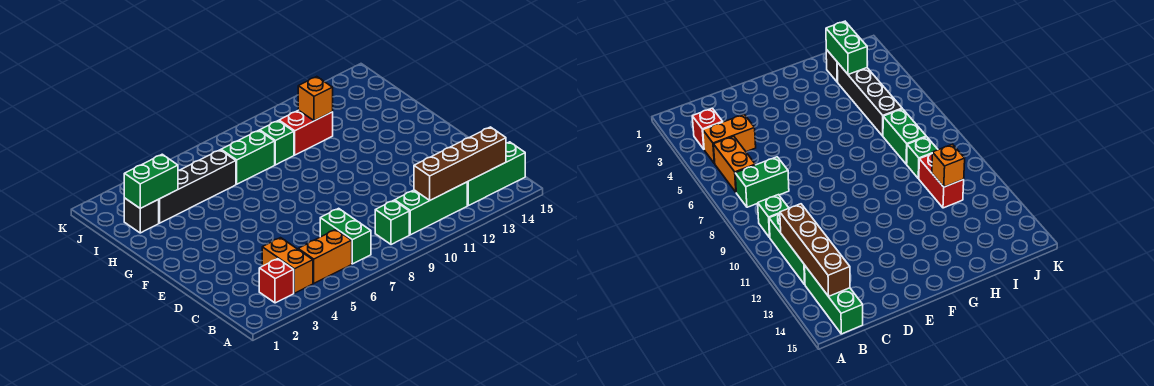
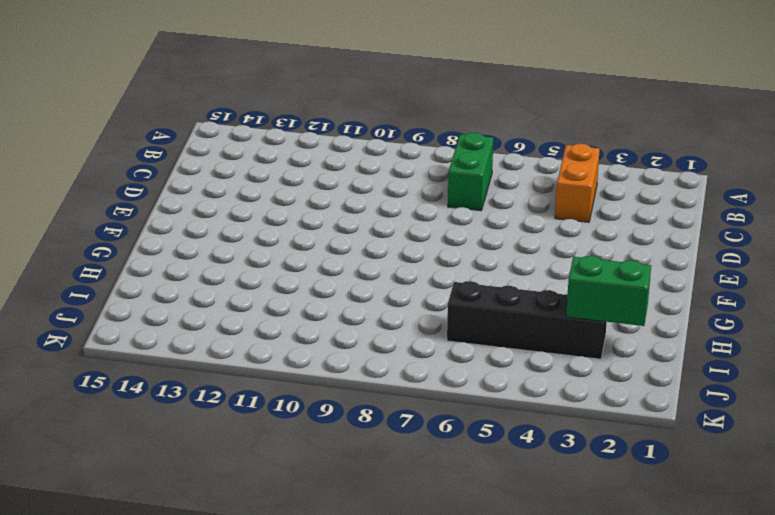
none -> red brick B3 level 1
none -> orange brick B5:B6 level 1
none -> green brick B9 level 1

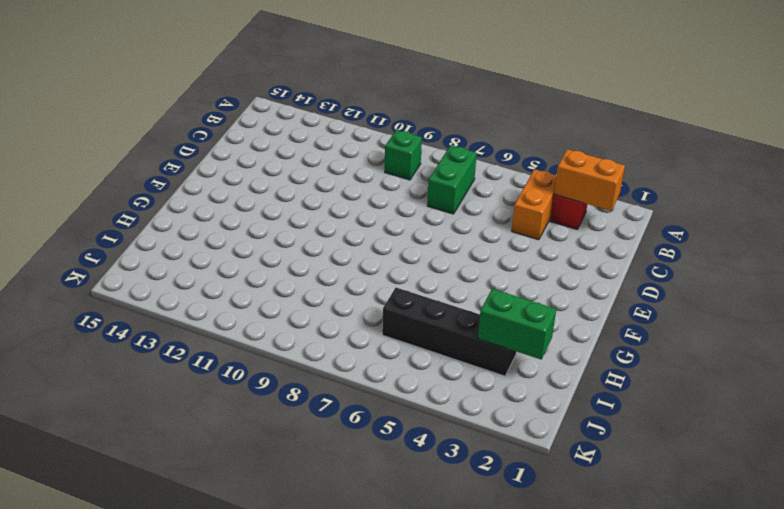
orange brick B2:B3 level 2 -> orange brick B5:B6 level 1
none -> green brick B10:B12 level 1
none -> green brick B13:B15 level 1
none -> black brick I2 level 1

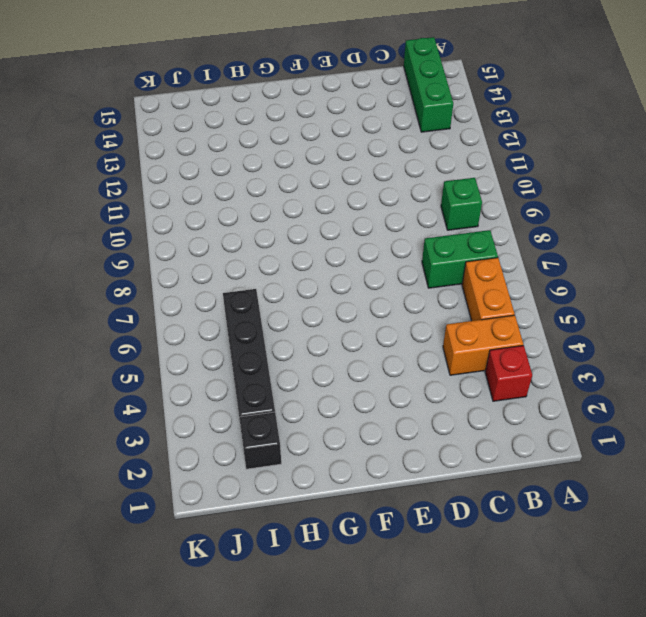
none -> green brick B10:B12 level 1
none -> green brick I7:I8 level 1
none -> green brick I9 level 1

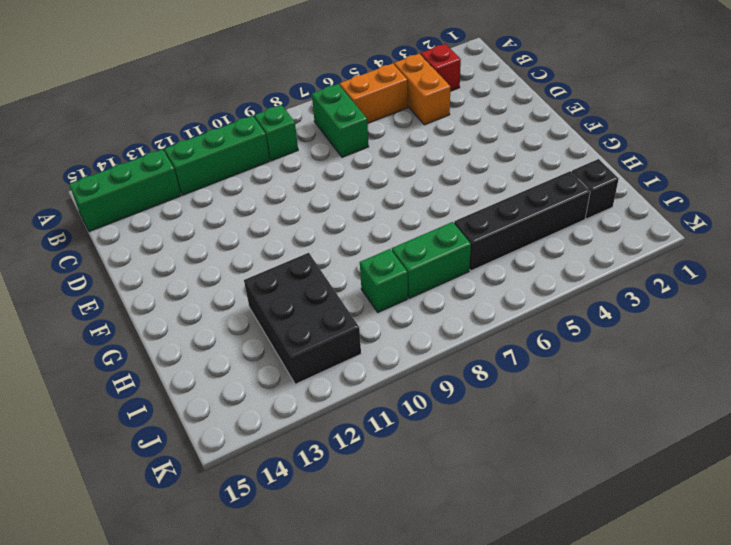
black brick H11:J12 level 1 -> red brick I10:I11 level 1
none -> brown brick B11:B14 level 2
none -> green brick I2:I3 level 2
none -> orange brick I11 level 2

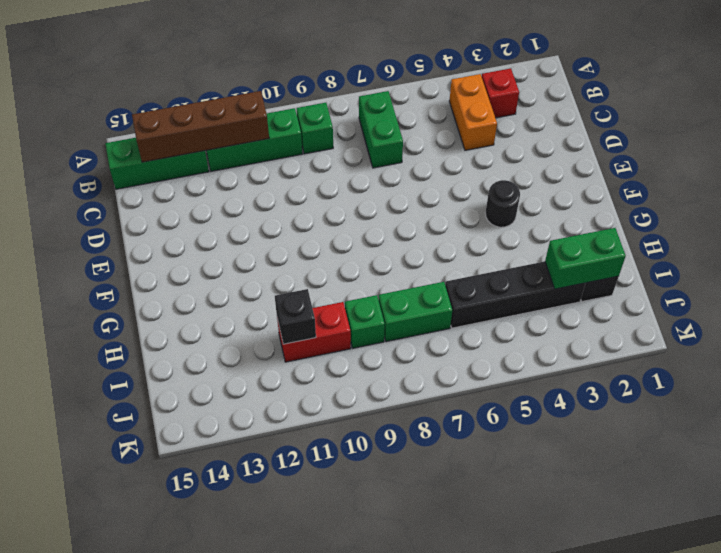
black round brick F4 level 1 -> none
black brick I11 level 2 -> orange brick I11 level 2
none -> orange brick B5:B6 level 1

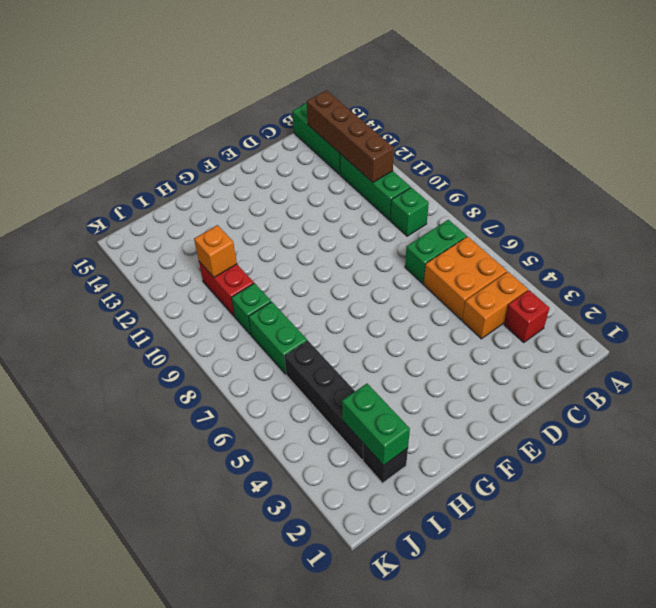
orange brick B5:C6 level 1 -> orange brick B5:B6 level 1

